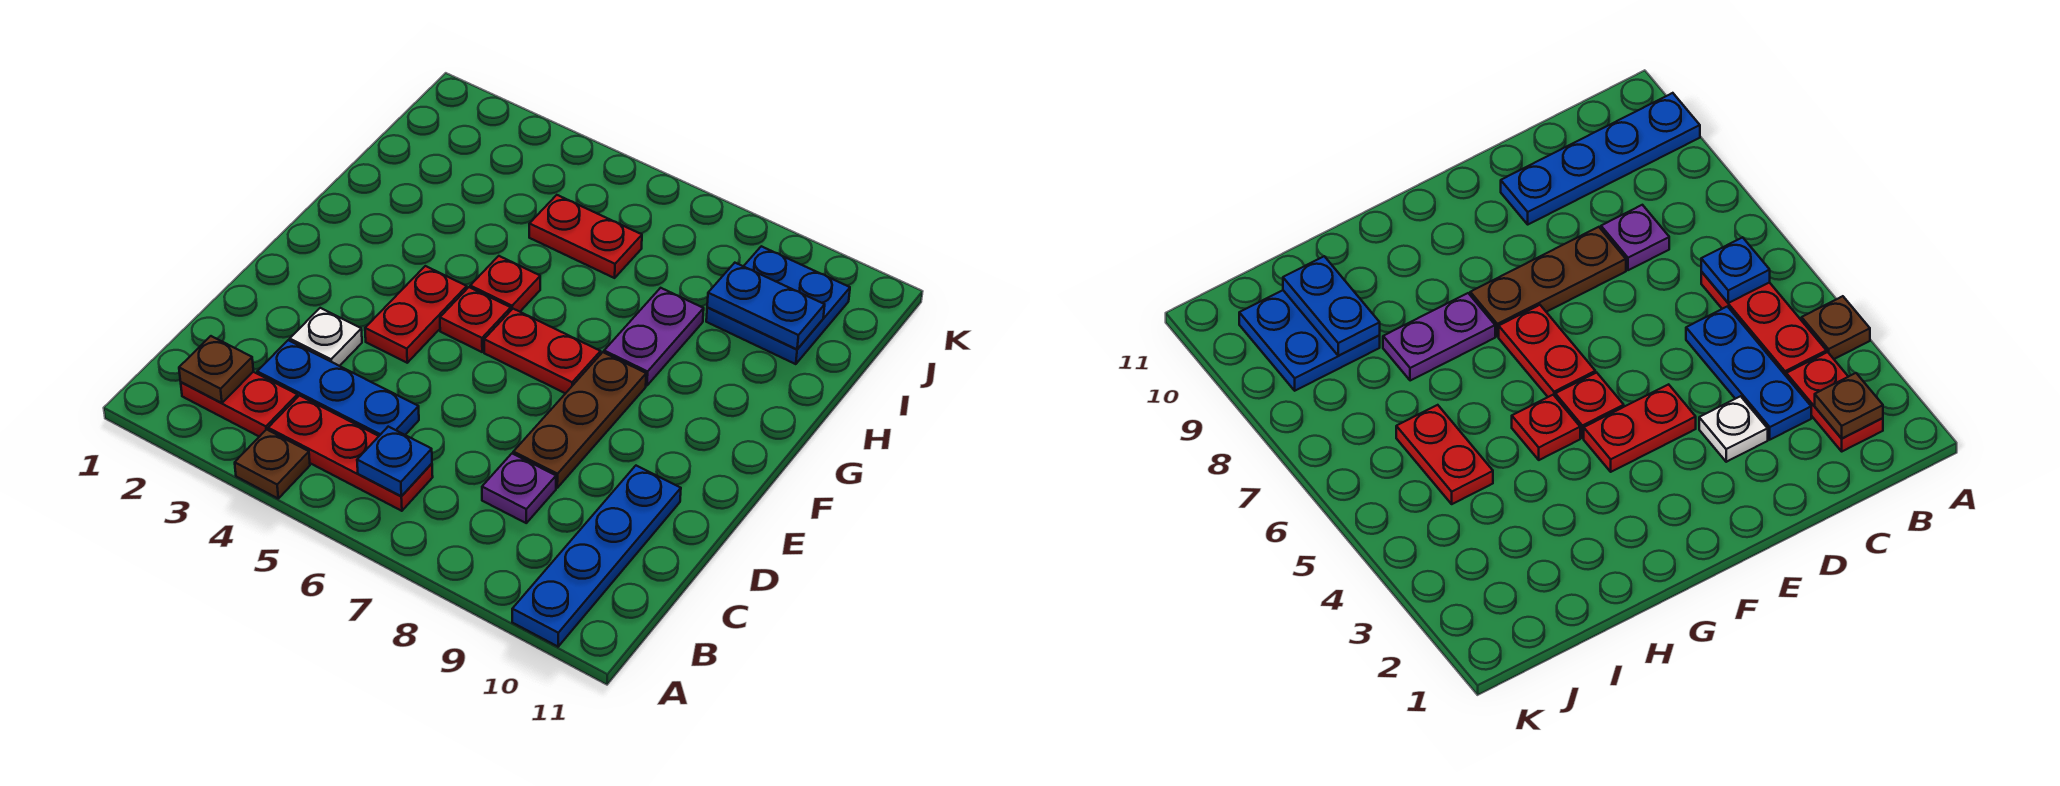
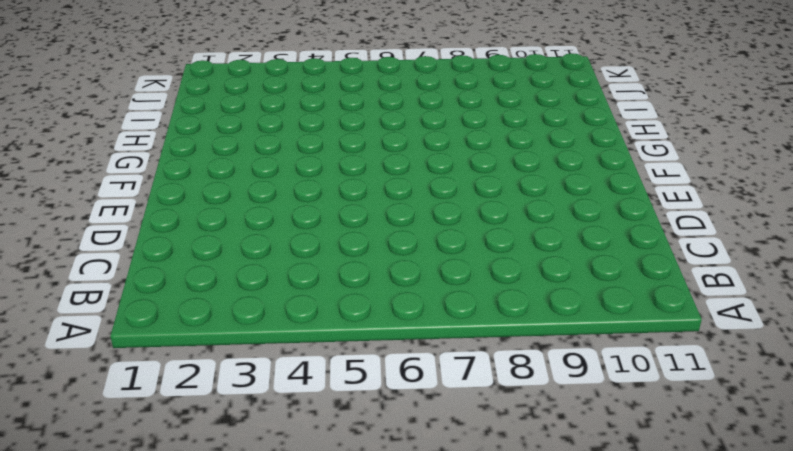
none -> brown plate A4 level 1
none -> blue plate A10:D10 level 1
none -> red plate B2:B3 level 1

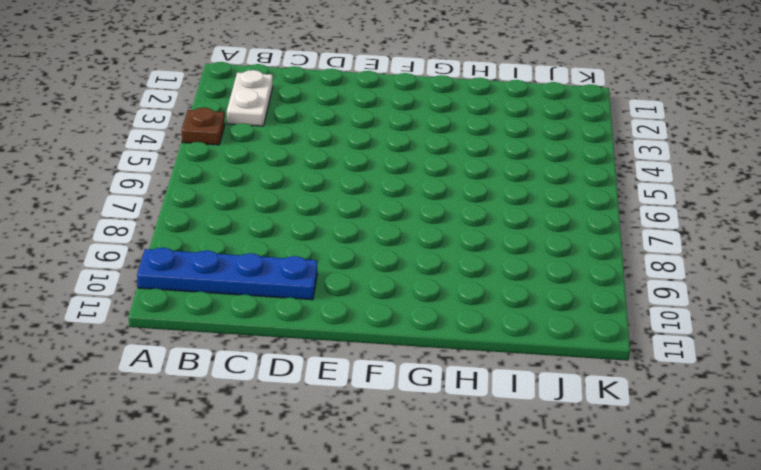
white plate B2:B3 level 1 -> red plate B2:B3 level 1
none -> red plate B4:B6 level 1
none -> blue plate C3:C5 level 1
none -> purple plate C8 level 1

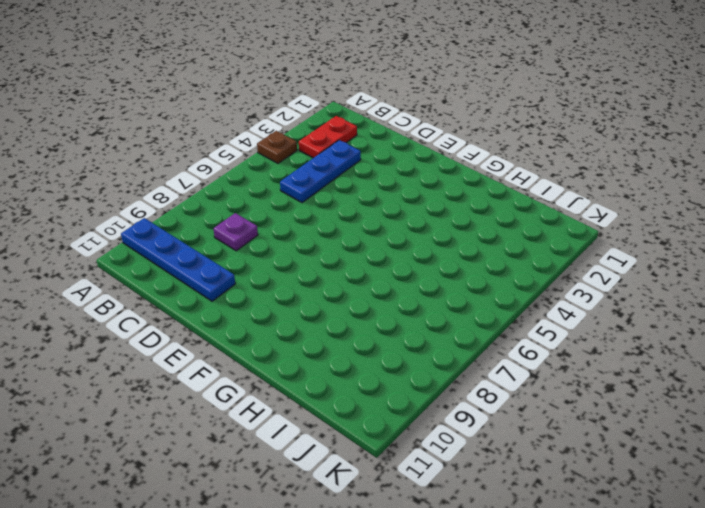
none -> red plate B4:B6 level 1
none -> white plate D3 level 1
none -> brown plate D8:F8 level 1

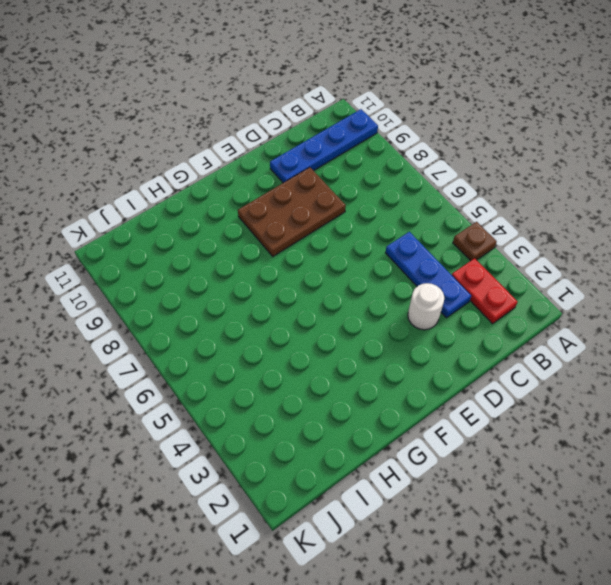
white round brick D3 level 1 -> white plate D3 level 1
brown plate D8:F9 level 1 -> brown plate D8:F8 level 1
none -> red plate B4:B6 level 1
none -> purple plate C8 level 1
none -> red plate E4:F4 level 1

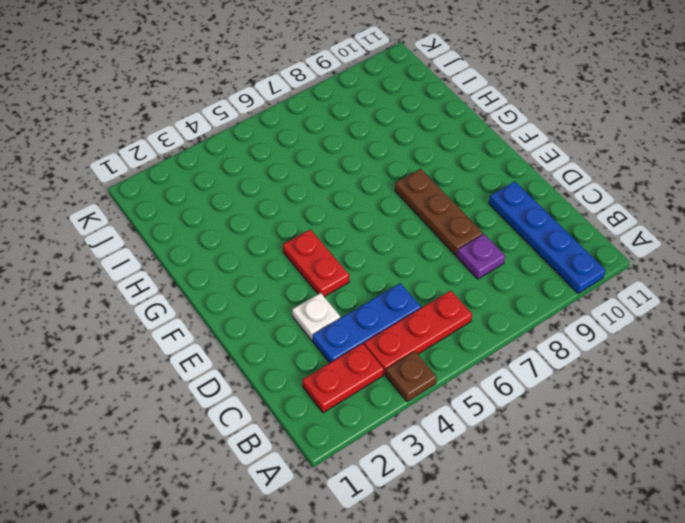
none -> red plate F5 level 1
none -> red plate F6:F7 level 1
none -> red plate G5 level 1

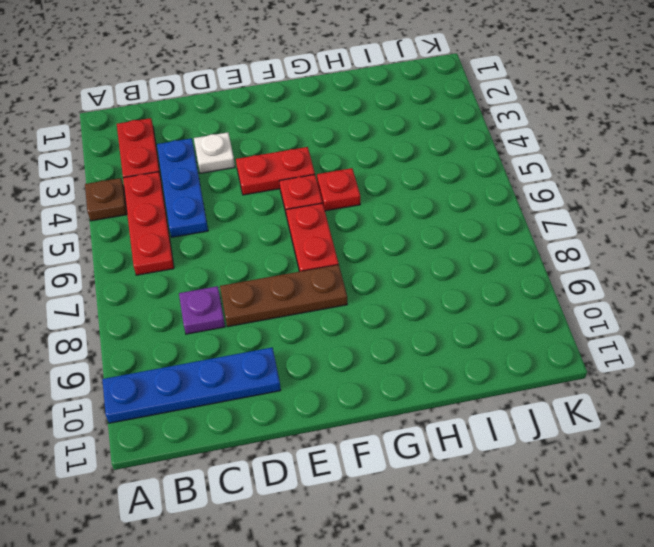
none -> purple plate G8:H8 level 1
none -> red plate I5:I6 level 1
none -> blue plate I9:J10 level 1

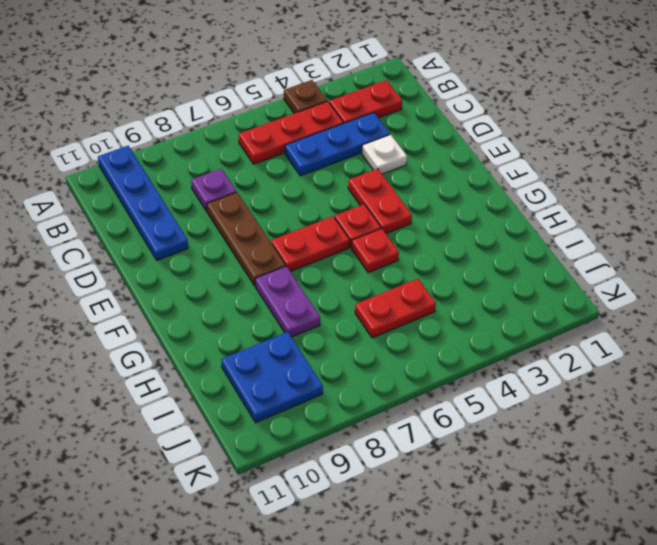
none -> brown plate B2 level 2
none -> blue plate B6 level 2
none -> blue plate I9:I10 level 2

